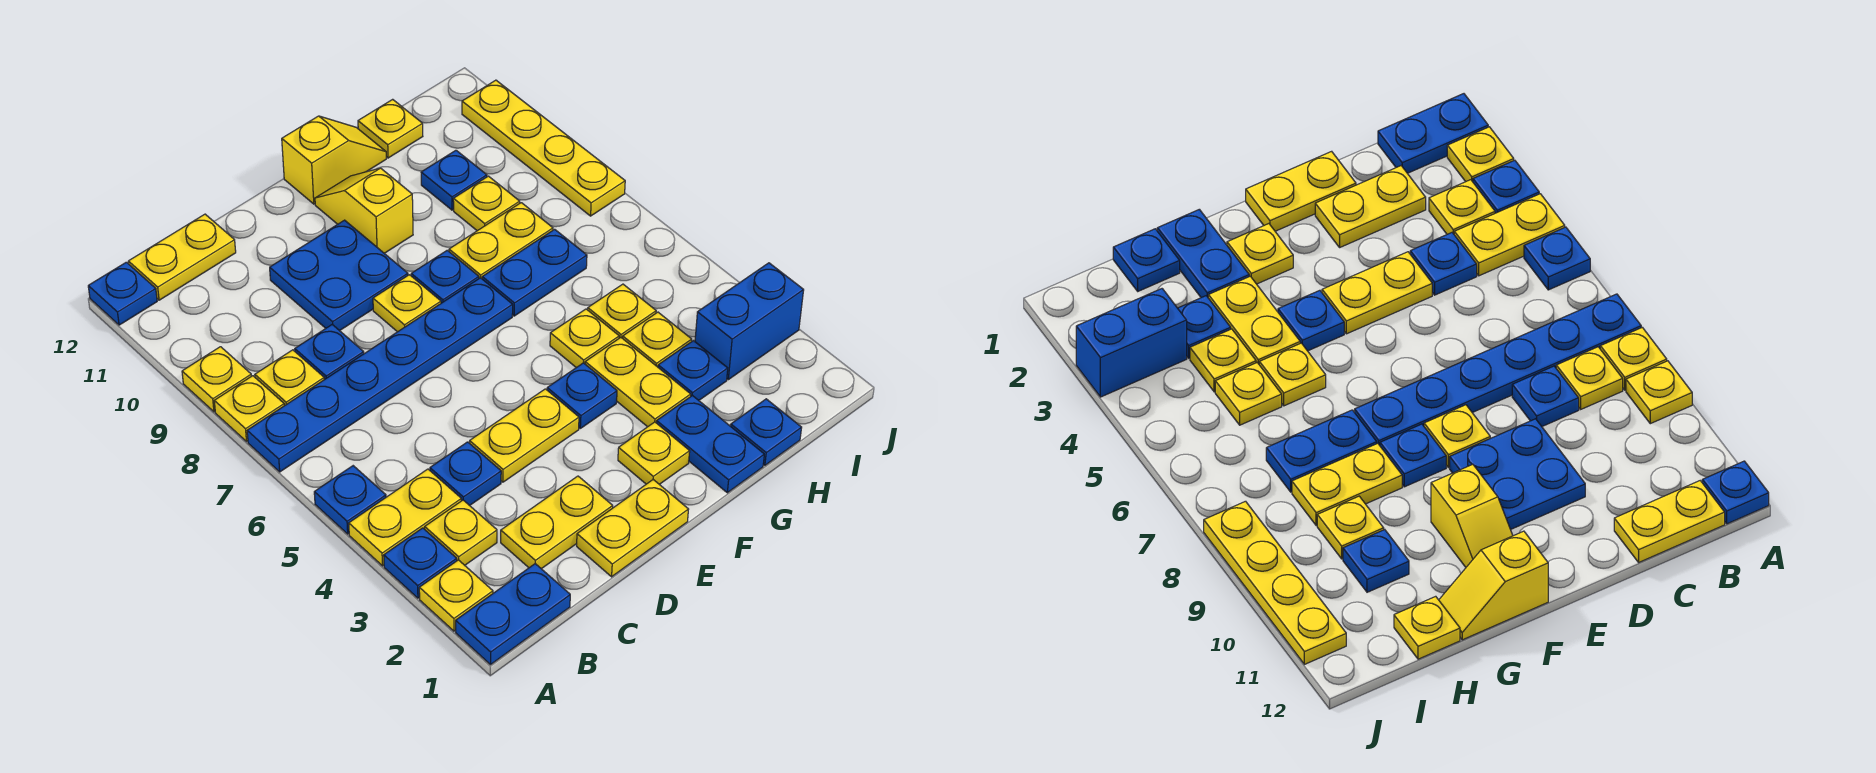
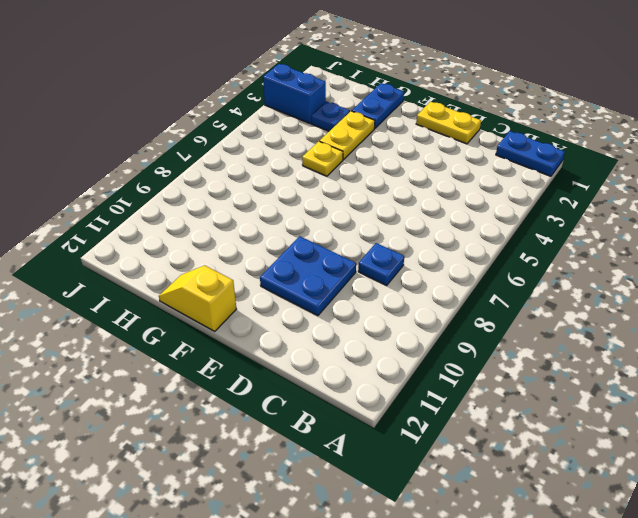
none -> yellow plate A2 level 1
none -> blue plate A3 level 1
none -> yellow plate A4:B4 level 1
none -> blue plate A5 level 1

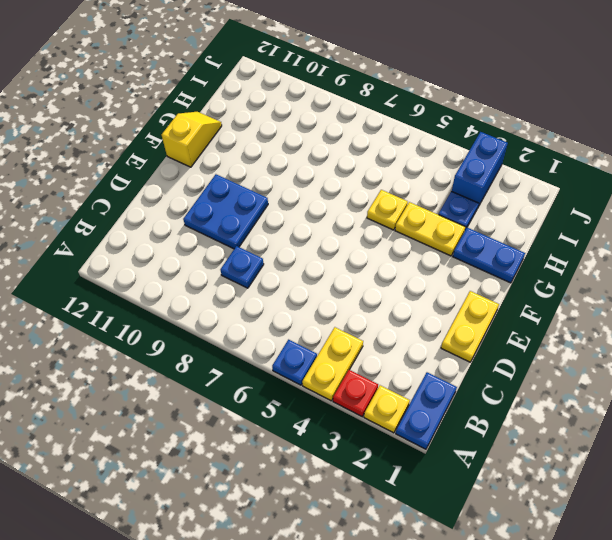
red plate A3 level 1 -> blue plate A3 level 1
none -> blue plate A7:F7 level 1
none -> yellow plate A8 level 1
none -> yellow plate A9 level 1
none -> blue plate A12 level 1

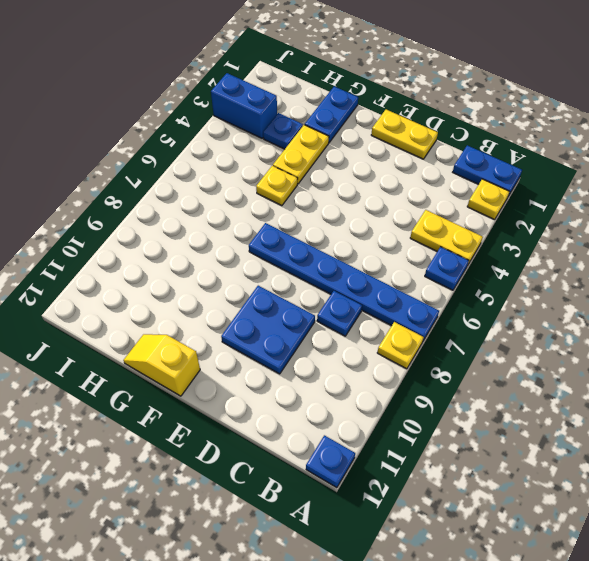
none -> blue plate A3 level 1
none -> yellow plate A9 level 1
none -> yellow plate B3 level 1
none -> yellow plate B8 level 1

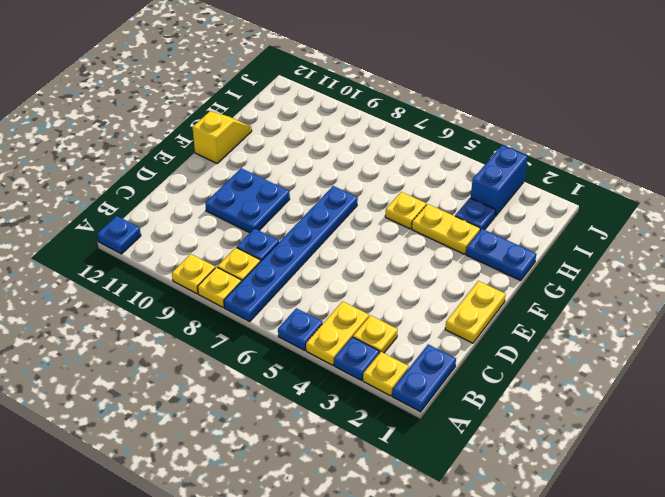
none -> yellow plate B12:C12 level 1
none -> yellow plate C2:D2 level 1
none -> blue plate C4 level 1
none -> yellow plate D4:E4 level 1

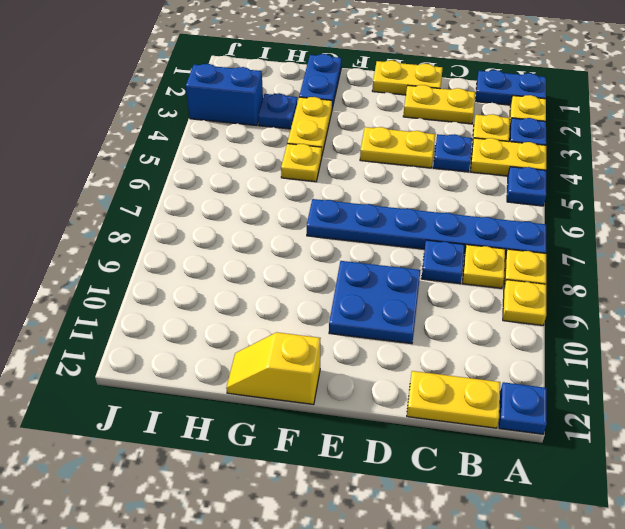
none -> yellow plate E8 level 1
none -> yellow plate F2 level 1
none -> blue plate F4 level 1
none -> blue plate F8 level 1

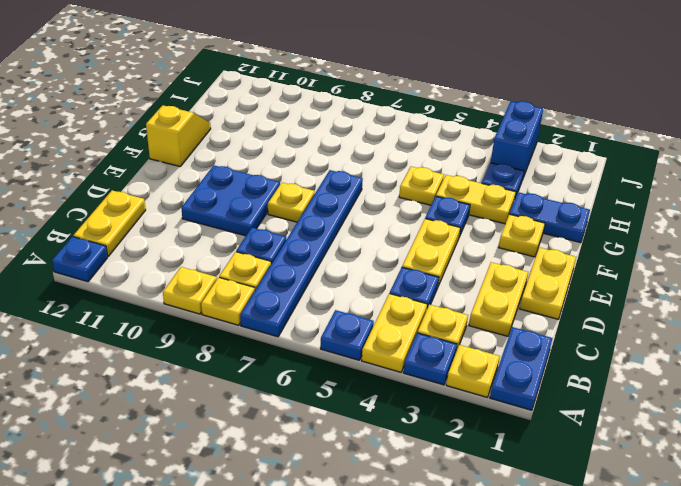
none -> blue plate F8 level 1
none -> yellow slope F10:F11 level 1 top 10
none -> blue plate G7:H7 level 1
none -> yellow plate G8:H8 level 1

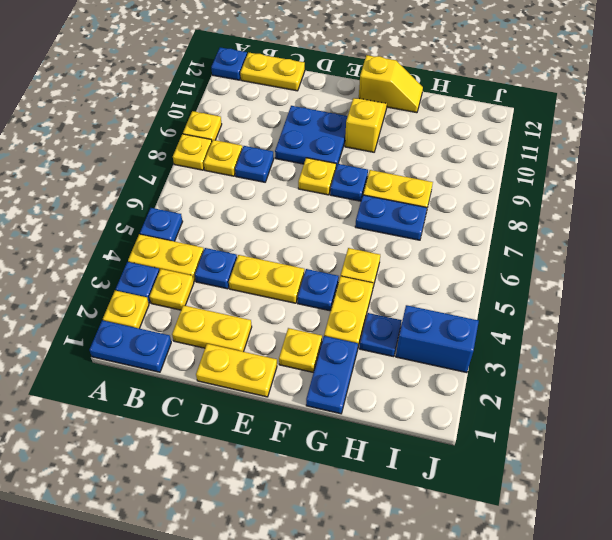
none -> blue plate A7:F7 level 1
none -> blue plate H1 level 1
none -> yellow plate H4 level 1
none -> yellow plate H5 level 1

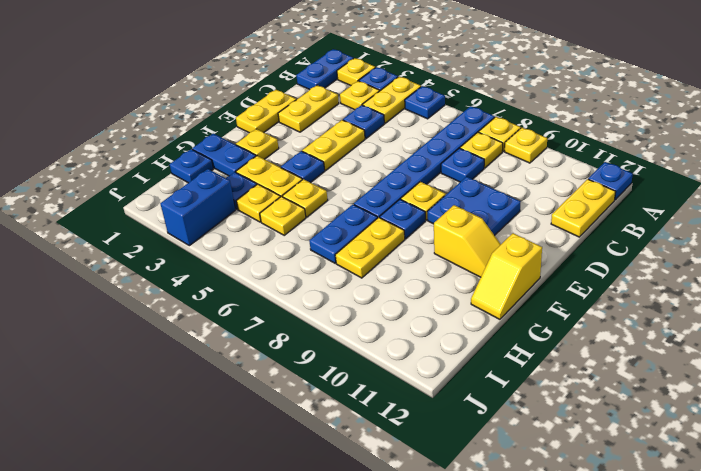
none -> yellow plate H9 level 1
none -> blue plate H10 level 1
none -> yellow plate H12 level 1
none -> yellow plate J8:J11 level 1

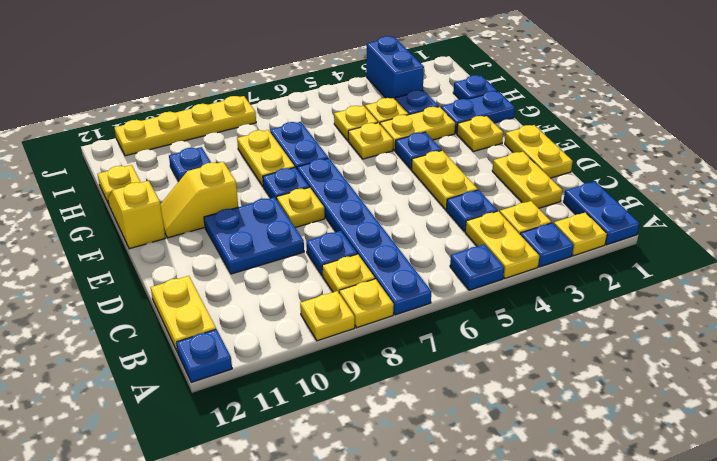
none -> yellow plate H9 level 1

